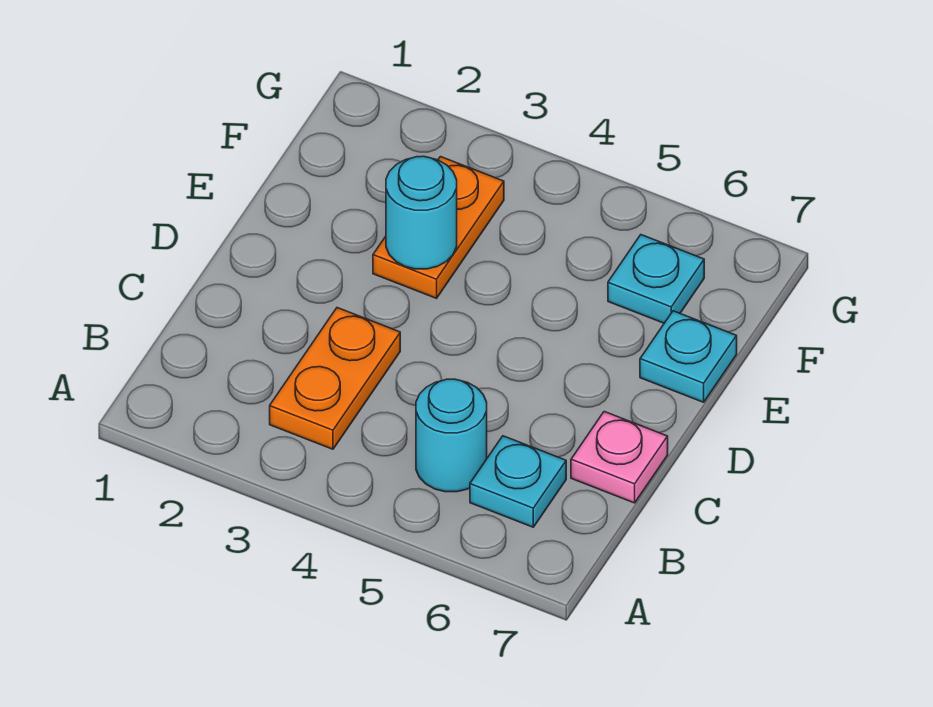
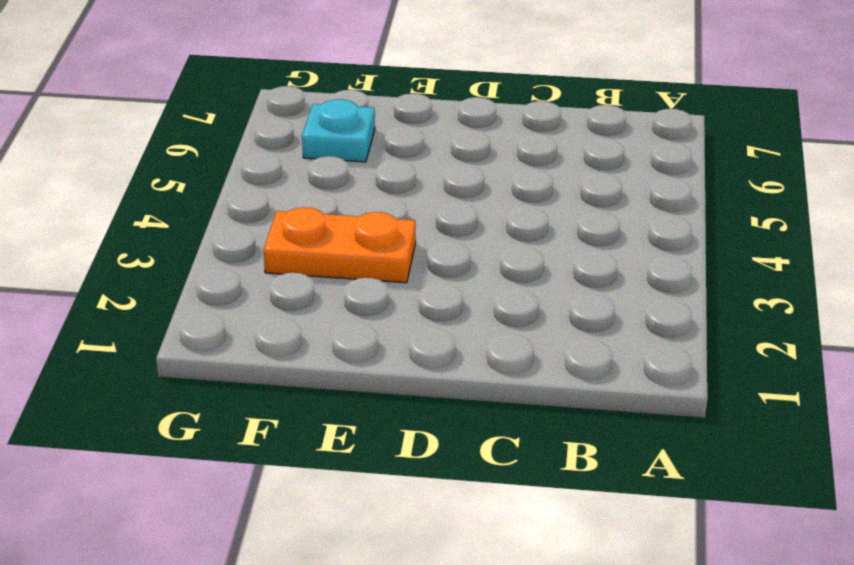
none -> orange plate B3:C3 level 1
none -> cyan round brick B5 level 1

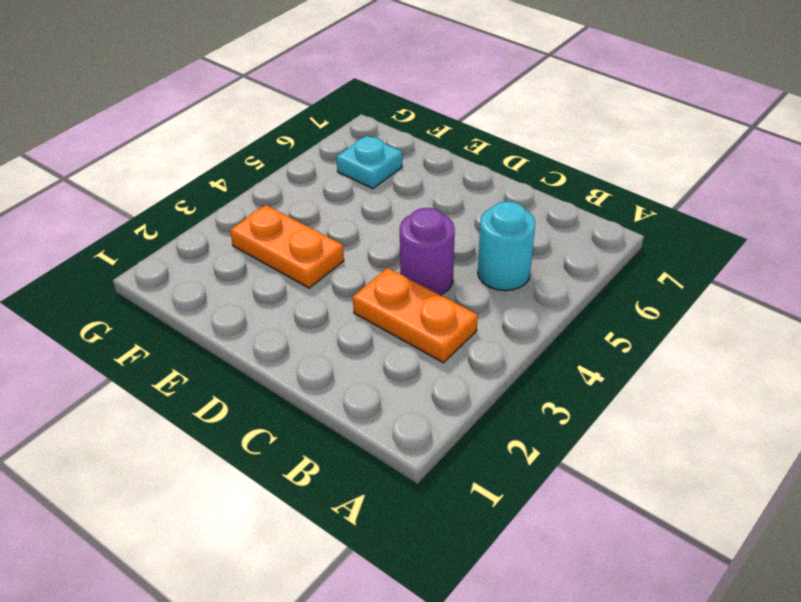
purple round brick C4 level 1 -> none
none -> cyan plate B6 level 1
none -> pink plate C7 level 1

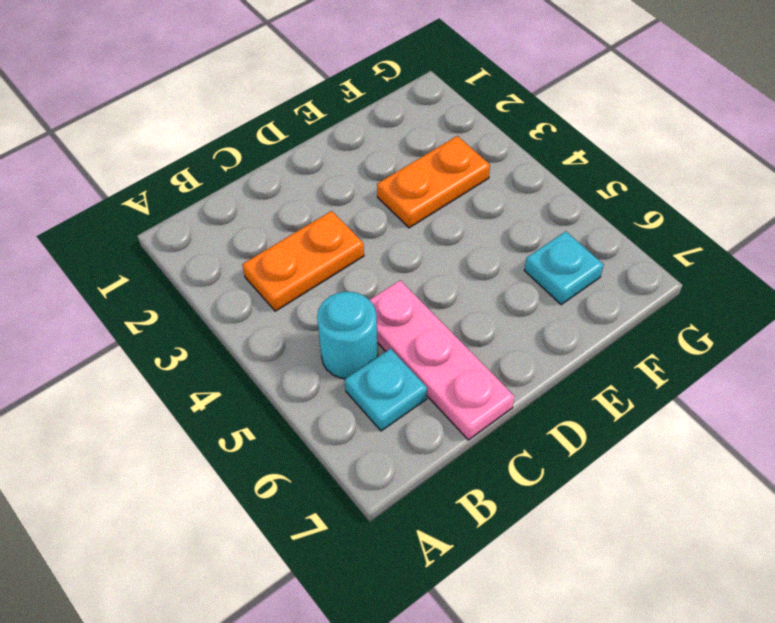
pink plate C5:C7 level 1 -> pink plate C7 level 1
none -> cyan plate E7 level 1
none -> cyan round brick E3 level 2

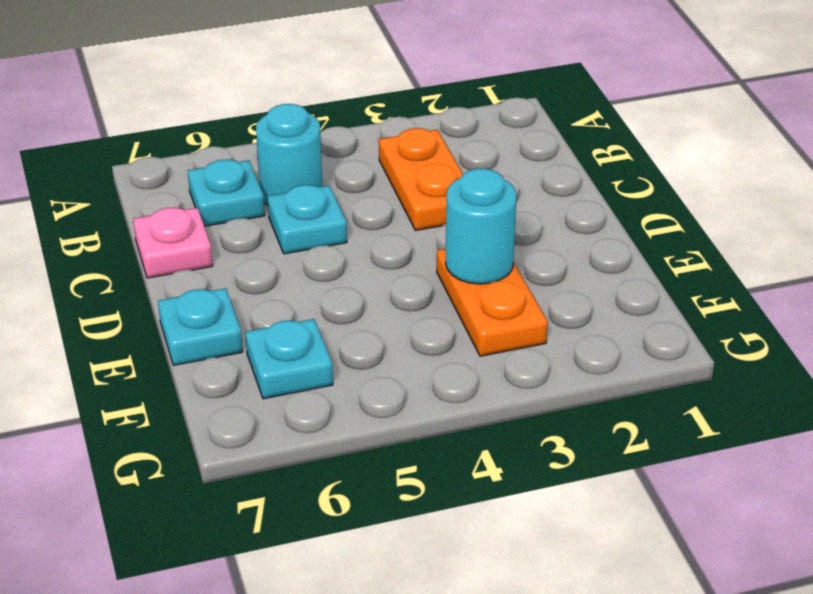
cyan plate C5 level 1 -> none

